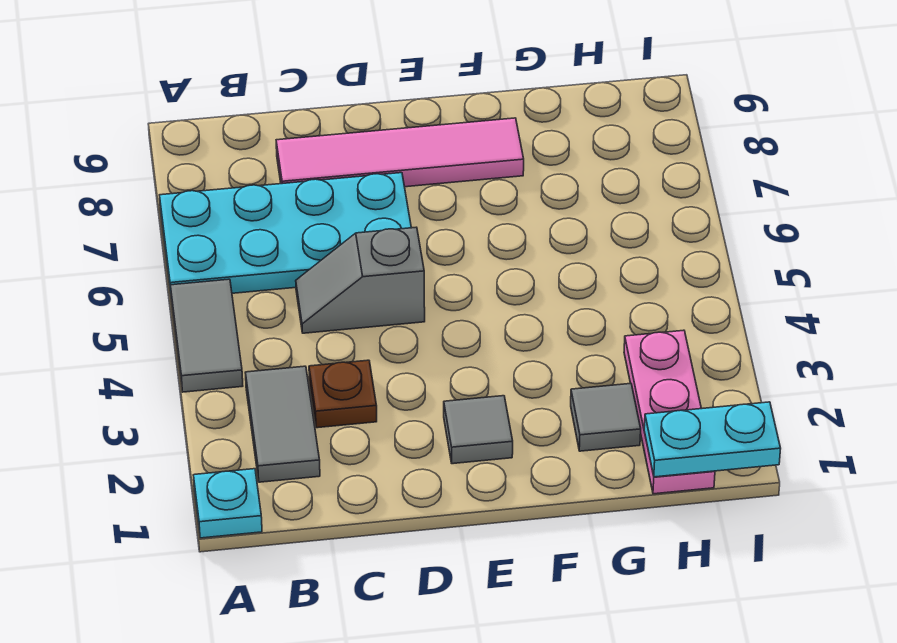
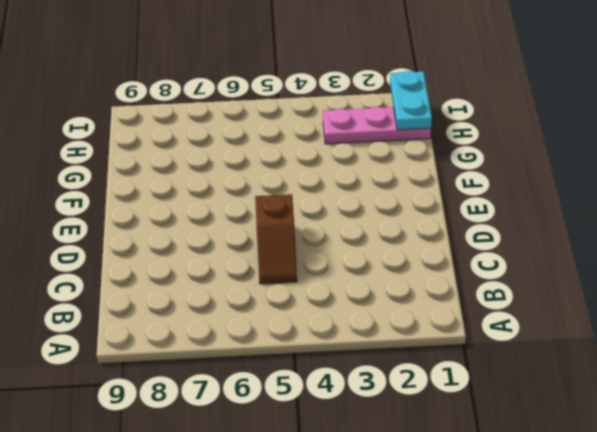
brown slope C5:D5 level 1 top D -> grey slope C5:D5 level 1 top D
none -> cyan plate A1 level 1
none -> grey tile A4:A5 level 1

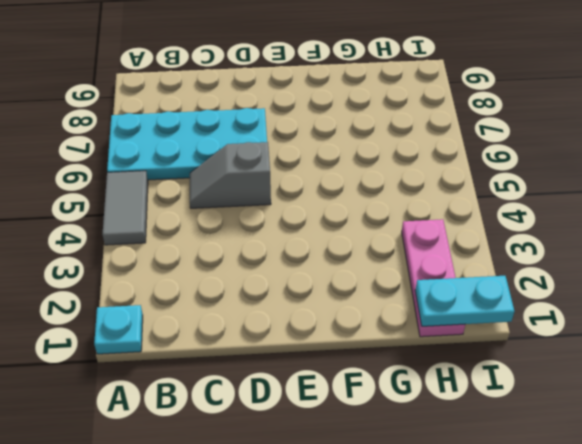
none -> grey tile B2:B3 level 1
none -> brown plate C3 level 1

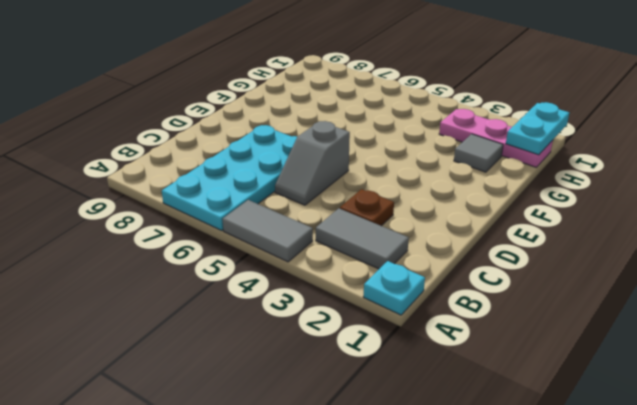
none -> pink tile C8:F8 level 1
none -> grey tile E2 level 1

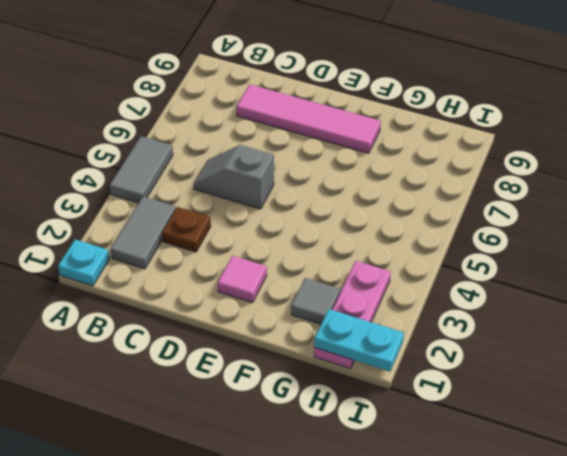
pink tile E2 level 1 -> grey tile E2 level 1
none -> cyan plate A6:D7 level 1

